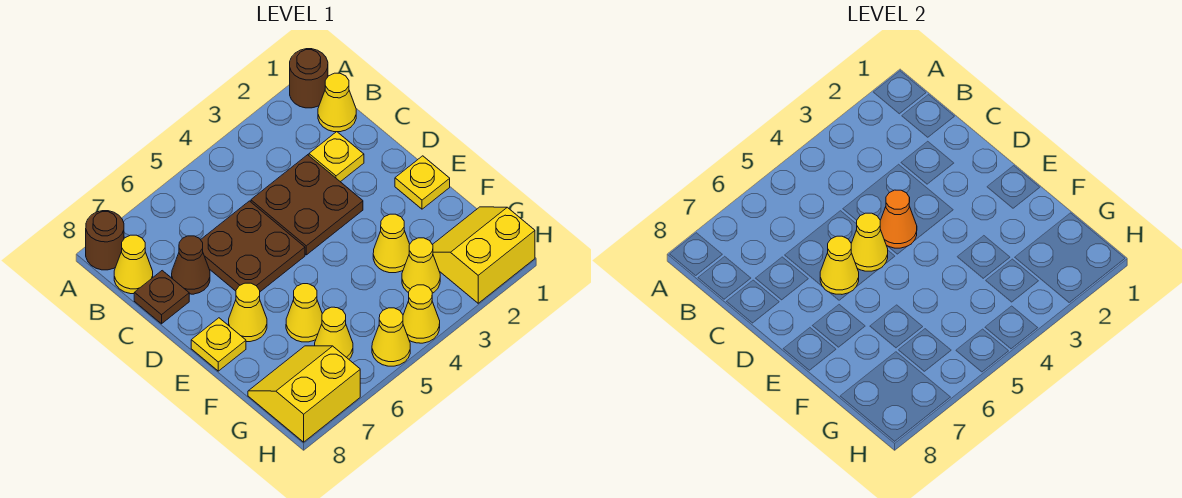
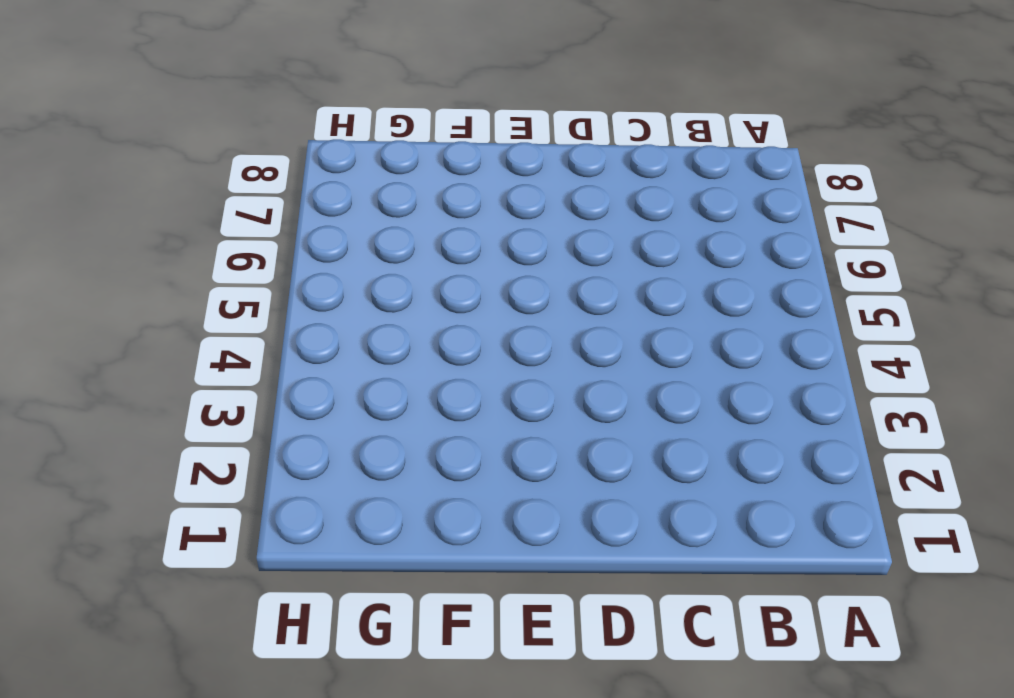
none -> brown round brick A1 level 1
none -> brown round brick A8 level 1
none -> yellow cone B1 level 1

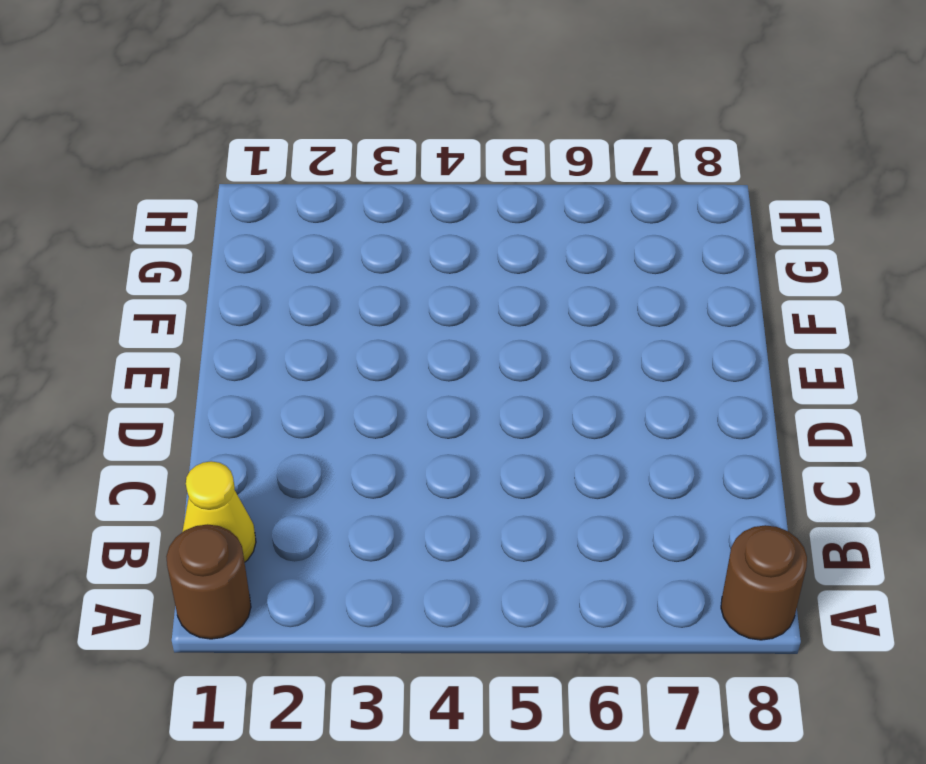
none -> yellow cone B8 level 1
none -> yellow plate C2 level 1
none -> brown plate C3:D4 level 1

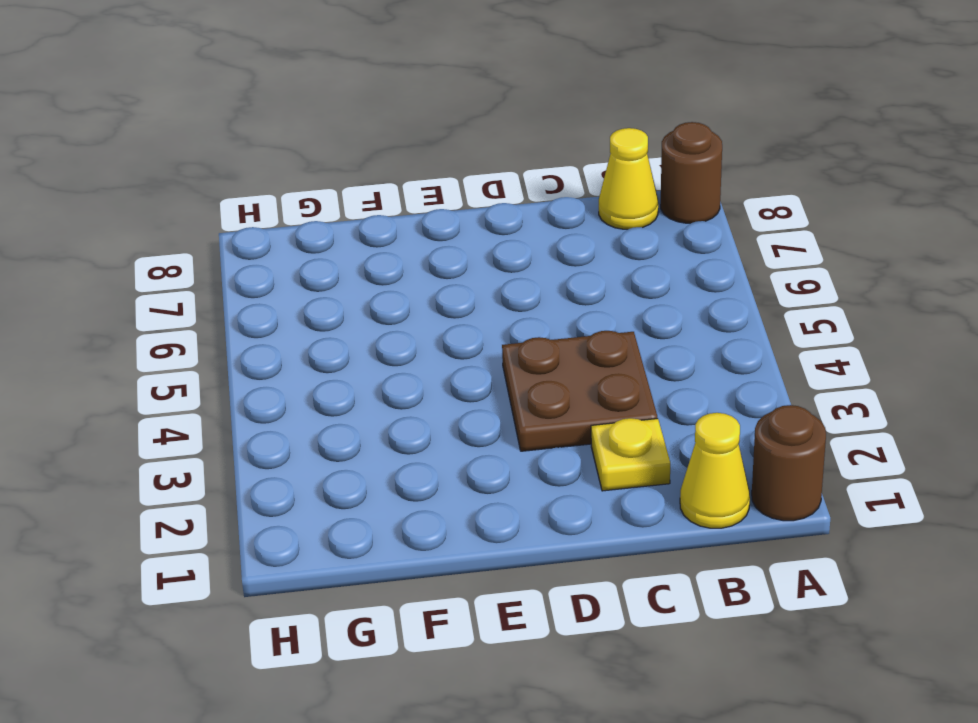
none -> brown plate C5:D6 level 1
none -> brown cone C7 level 1
none -> brown plate C8 level 1

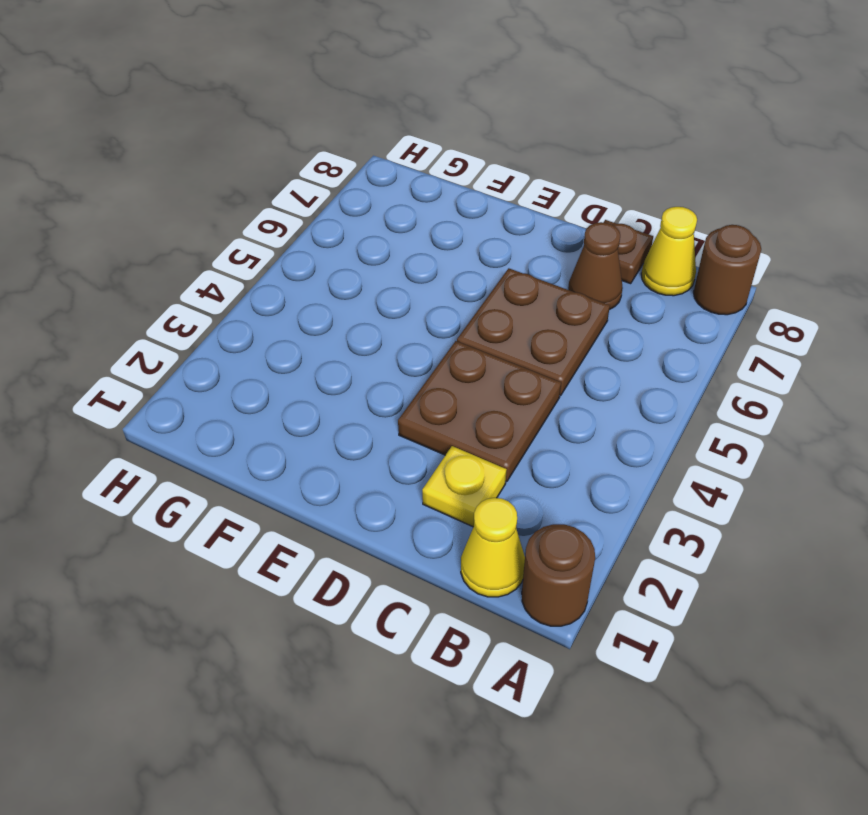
none -> yellow plate E1 level 1
none -> yellow cone E7 level 1
none -> yellow plate E8 level 1

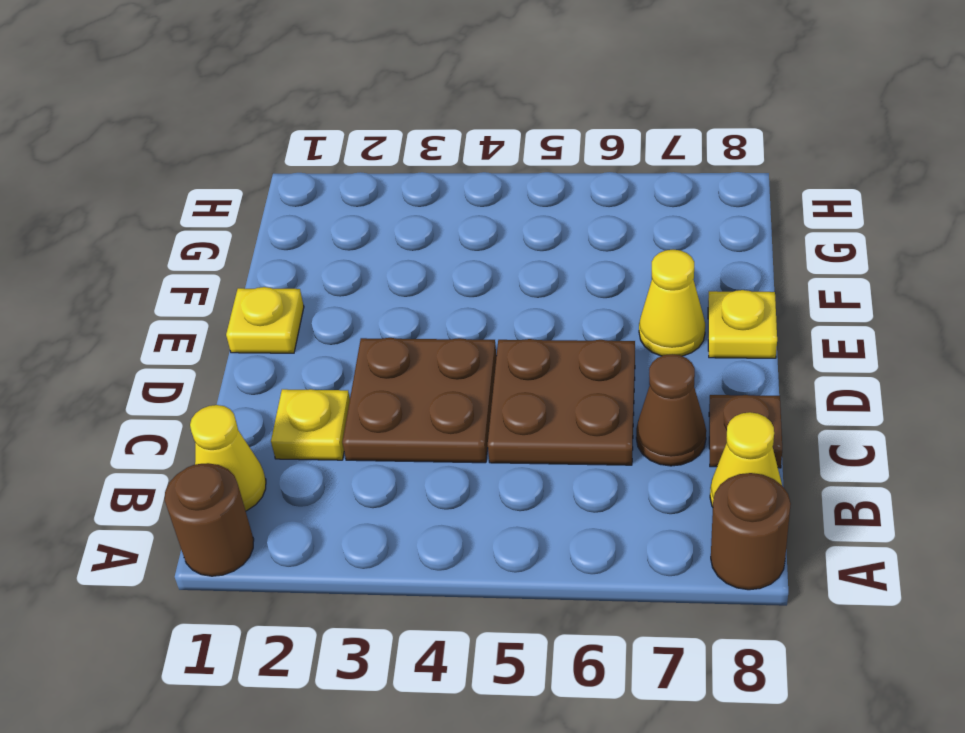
none -> yellow cone F3 level 1
none -> yellow cone F6 level 1
none -> yellow slope G1:H2 level 1 top H

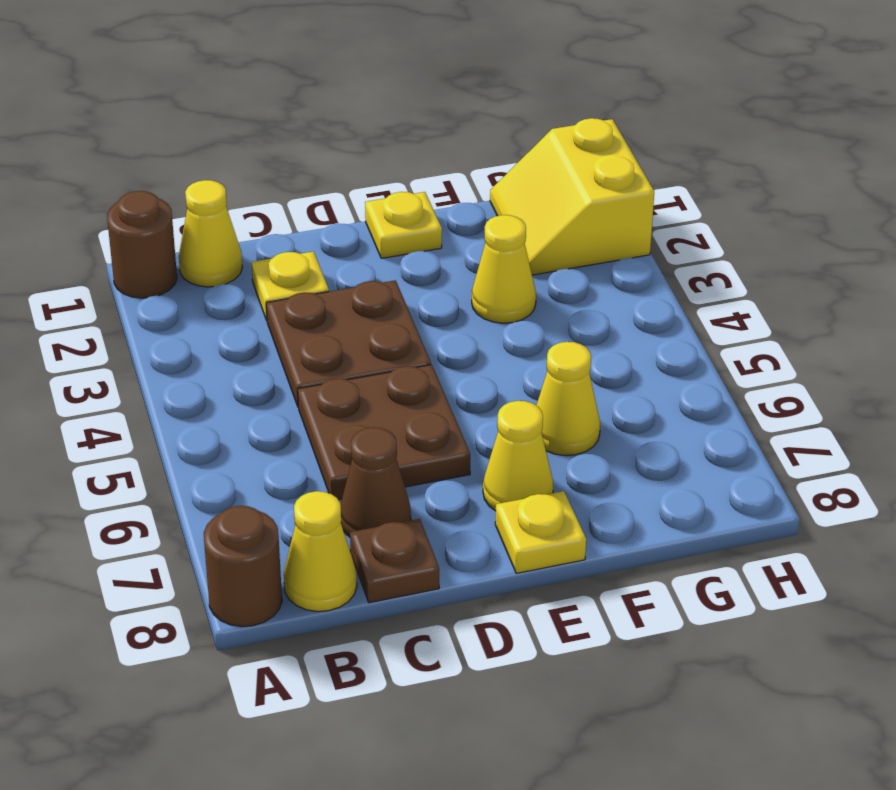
none -> yellow cone G3 level 1
none -> yellow cone G6 level 1
none -> yellow slope G7:H8 level 1 top H

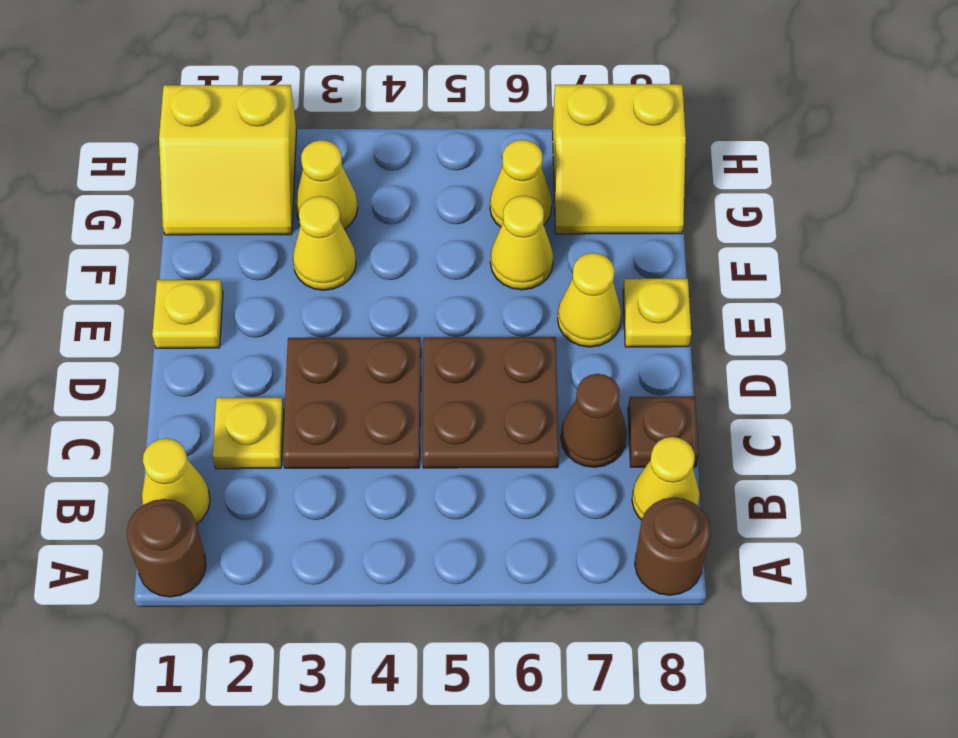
none -> yellow cone H4 level 1
none -> yellow cone H5 level 1
none -> orange cone D4 level 2

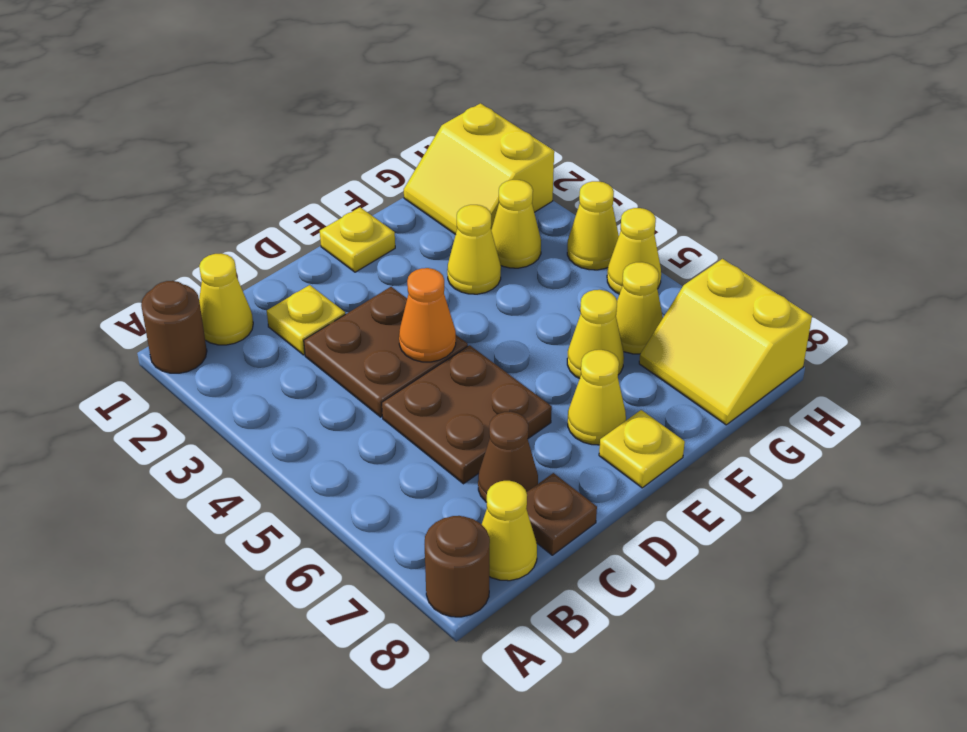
none -> yellow cone D5 level 2
none -> yellow cone D6 level 2

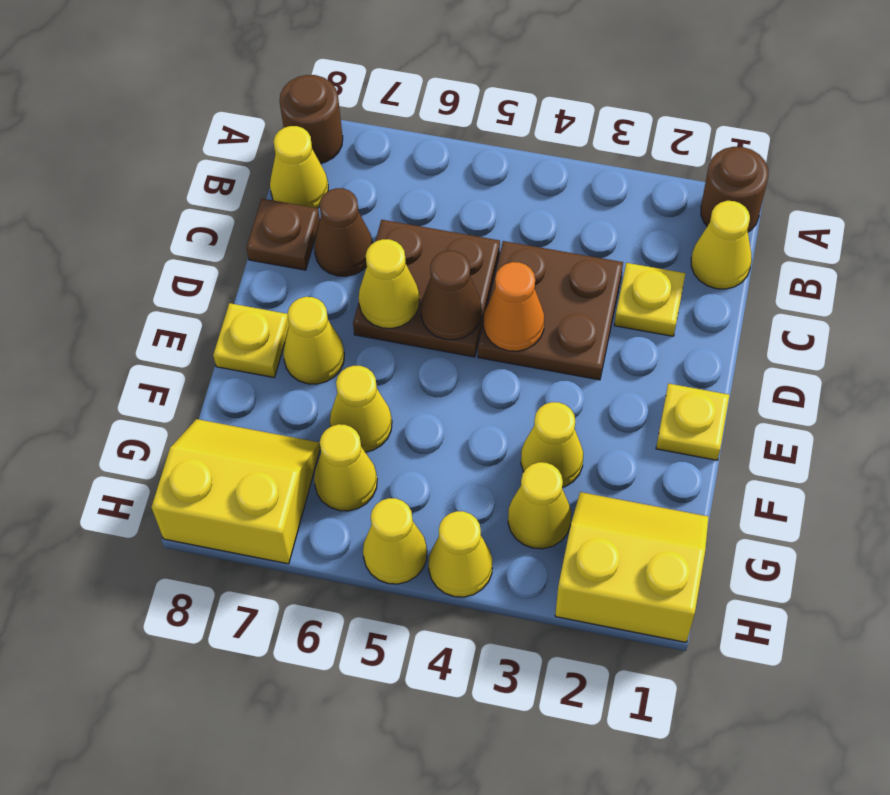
brown cone D5 level 2 -> yellow cone D5 level 2

